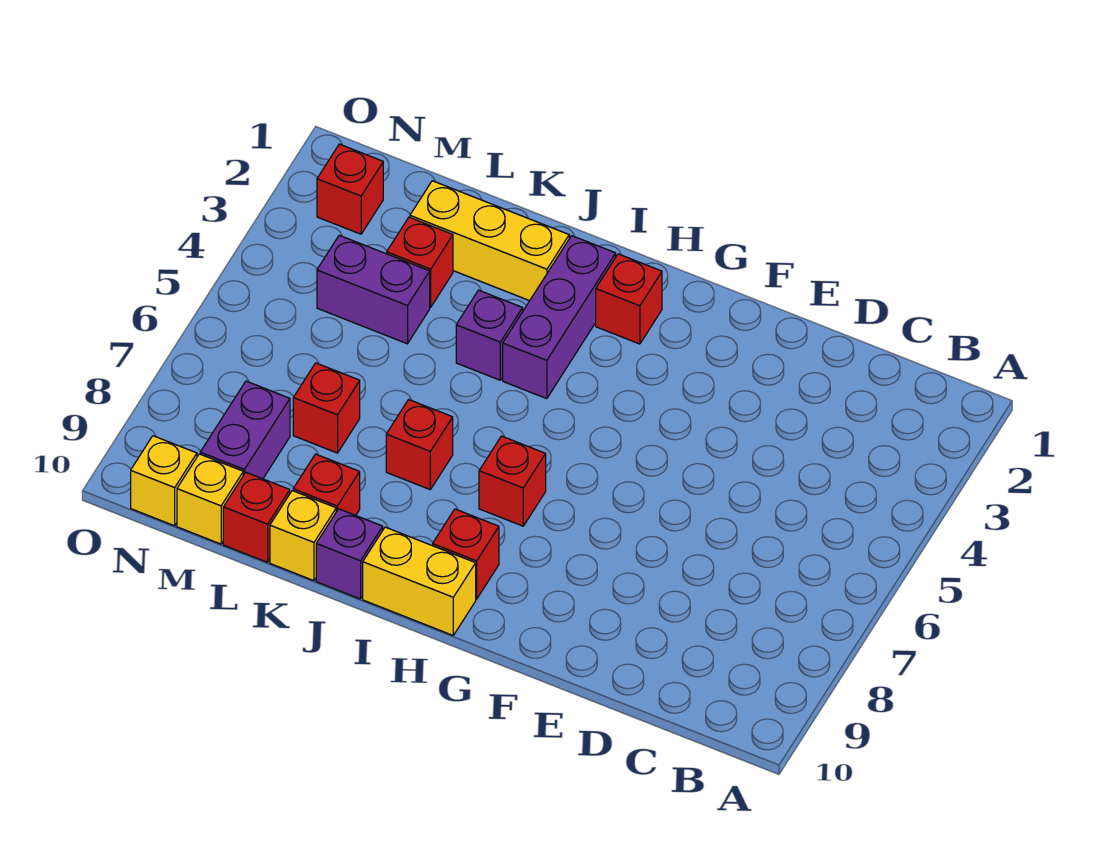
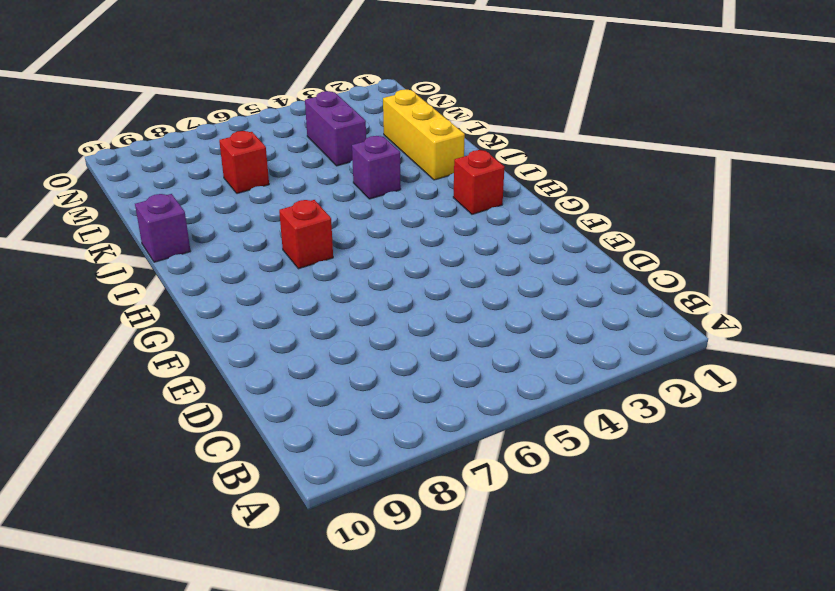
none -> red brick H9 level 1
none -> yellow brick H10:I10 level 1
none -> purple brick I2:I4 level 1

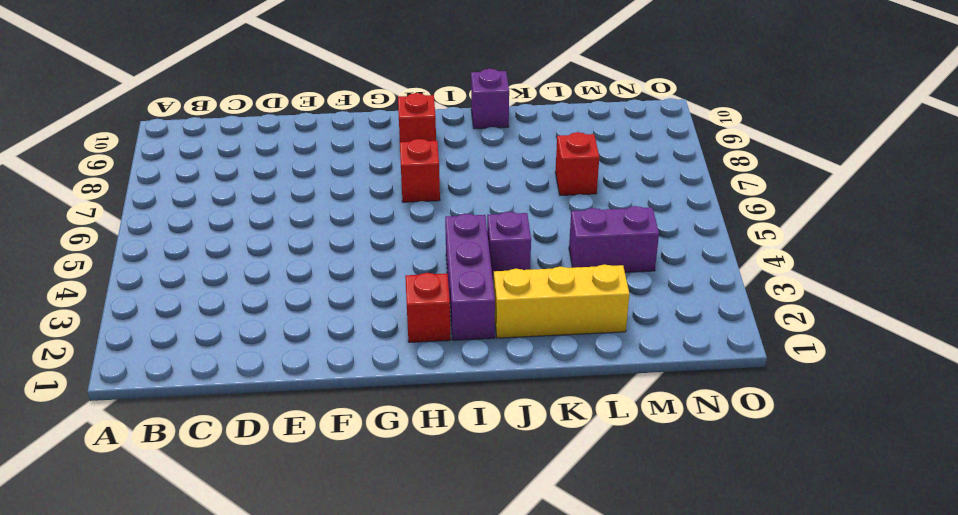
none -> yellow brick H10:I10 level 1
none -> red brick J7 level 1
none -> red brick K9 level 1

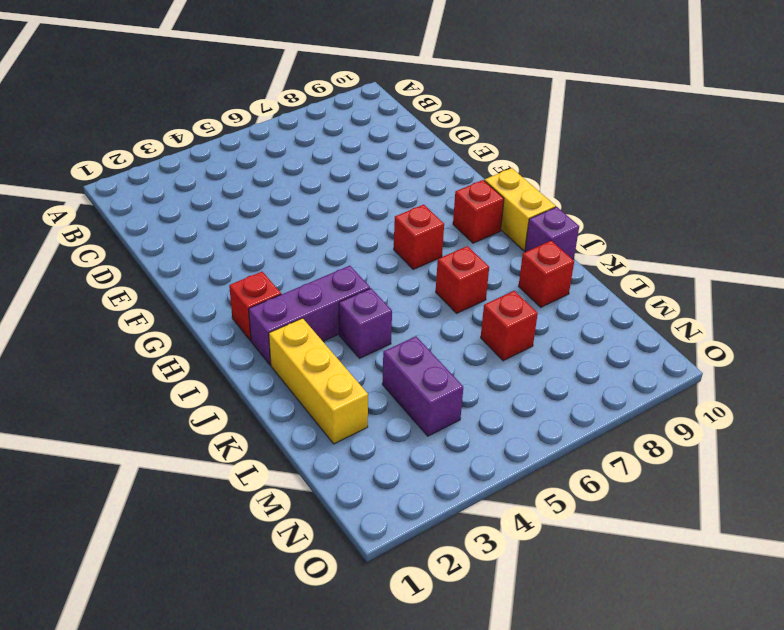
none -> yellow brick K10 level 1
none -> red brick L3 level 1
none -> red brick L10 level 1

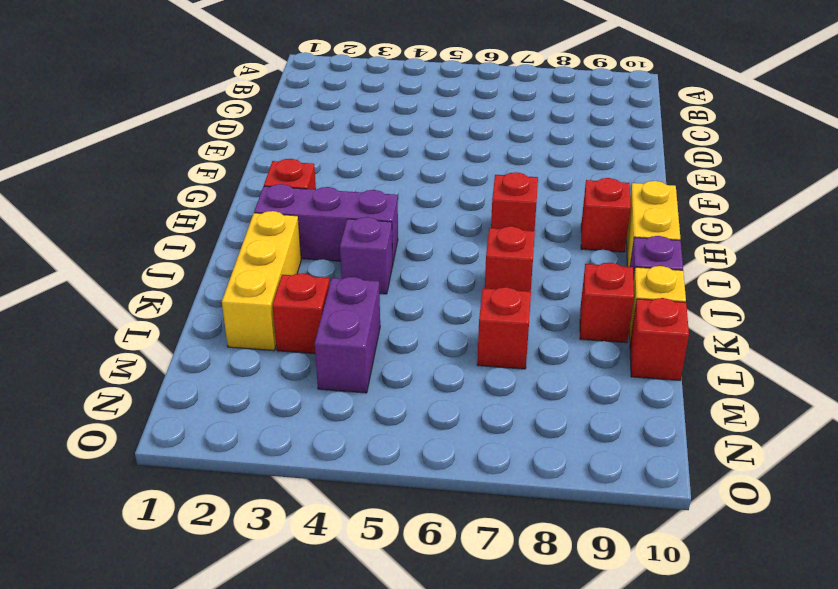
none -> purple brick M8:M9 level 1
none -> yellow brick M10 level 1
none -> red brick N2 level 1

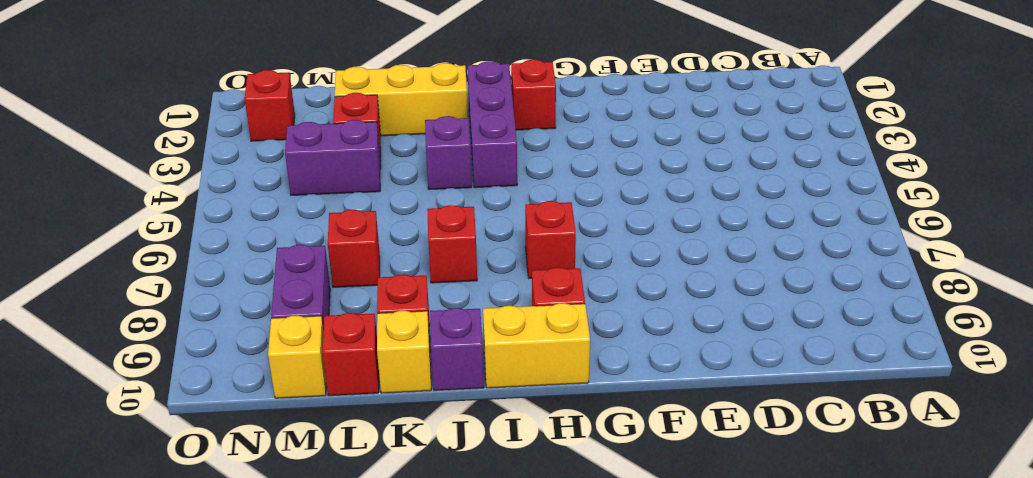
none -> yellow brick N10 level 1

